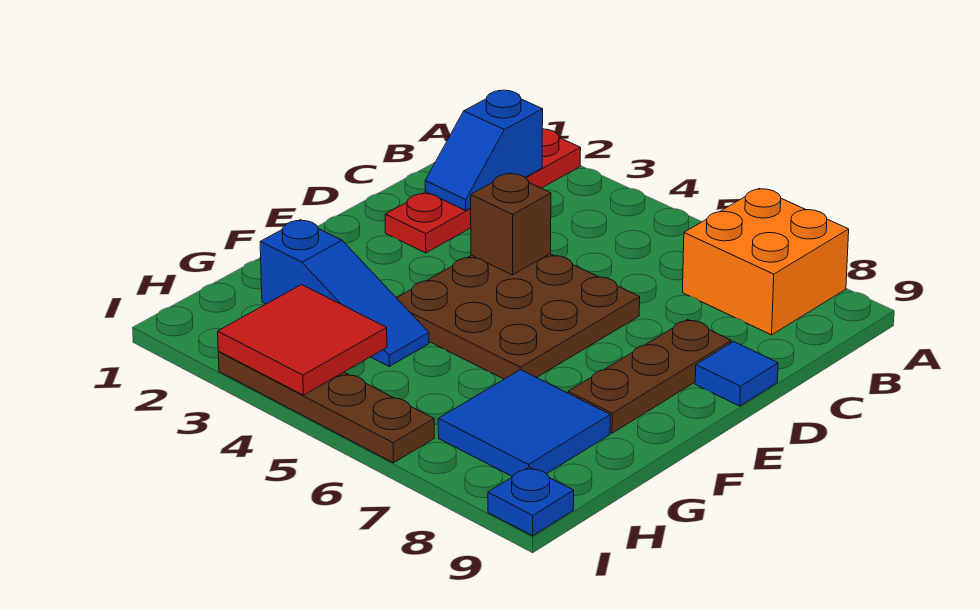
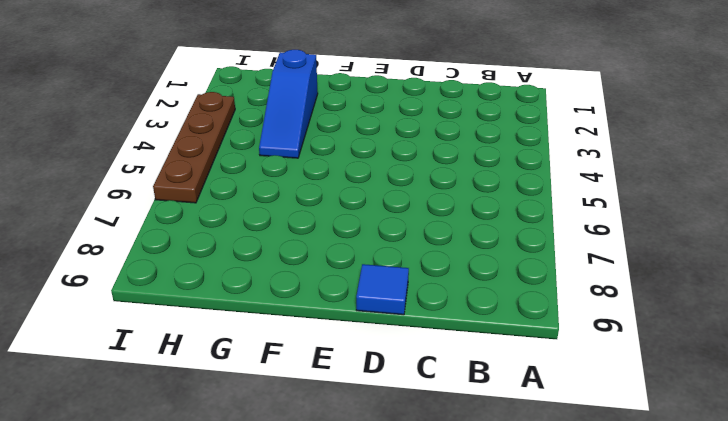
none -> red plate A2:D2 level 1
none -> orange brick A7:B8 level 1
none -> brown plate D4:F6 level 1

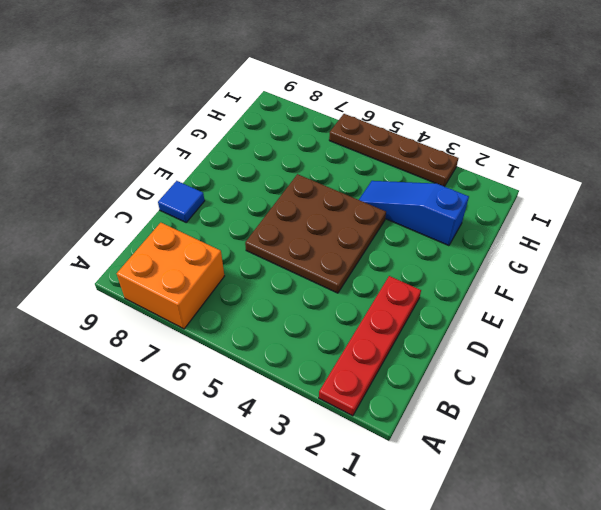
none -> brown plate D8:F8 level 1
none -> blue tile G7:H8 level 1
none -> blue plate I9 level 1

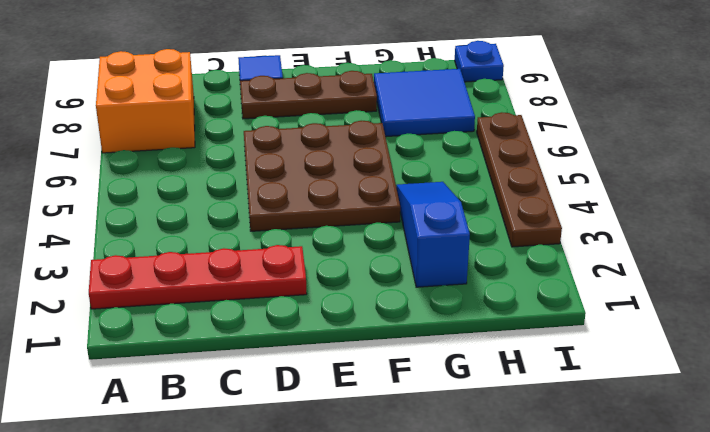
none -> blue slope B2:C2 level 2 top B
none -> brown brick D4 level 2
none -> red tile H3:I4 level 2

